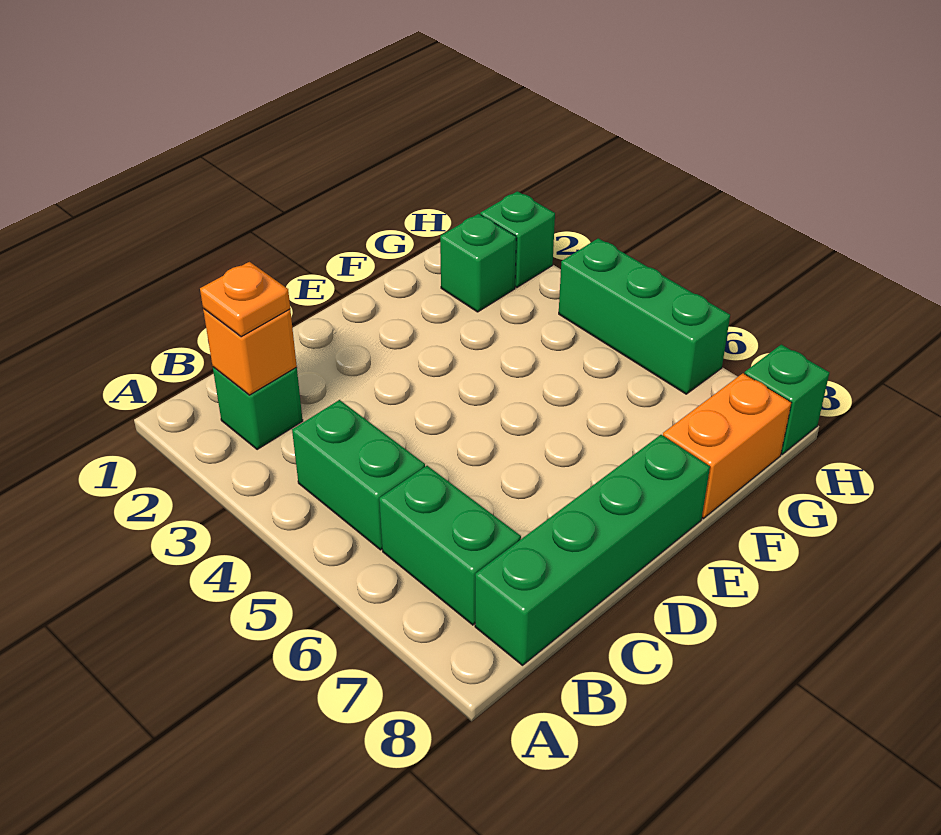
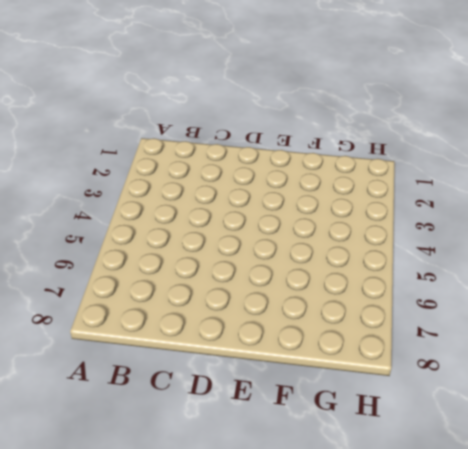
none -> green brick B2 level 1
none -> green brick B4:B5 level 1

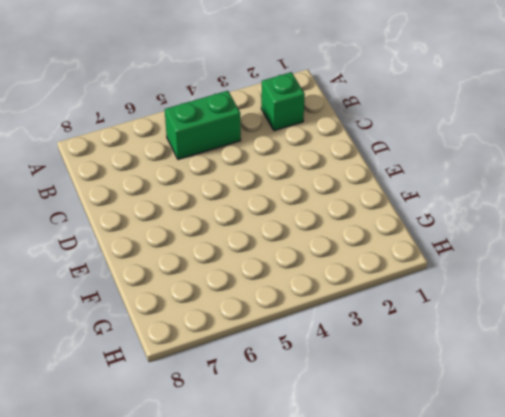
none -> green brick B6:B7 level 1
none -> green brick B8:E8 level 1

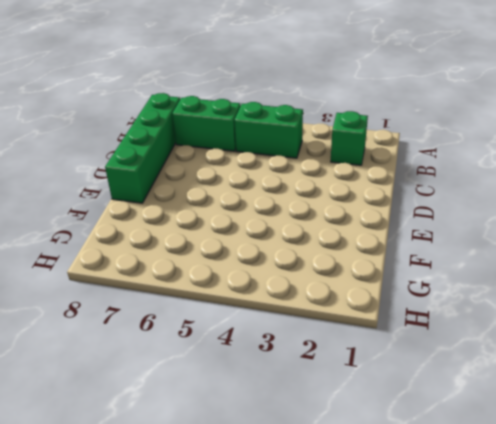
none -> orange brick F8:G8 level 1
none -> green brick G2 level 1

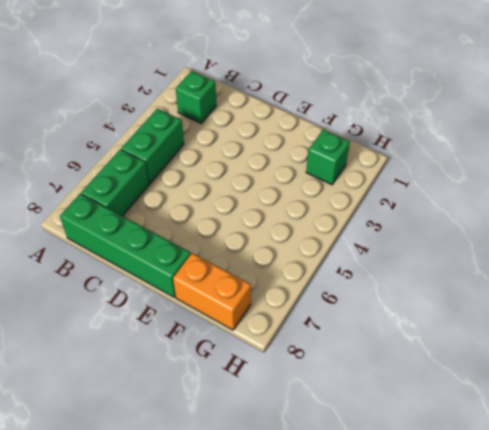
none -> green brick H2 level 1
none -> green brick H4:H6 level 1

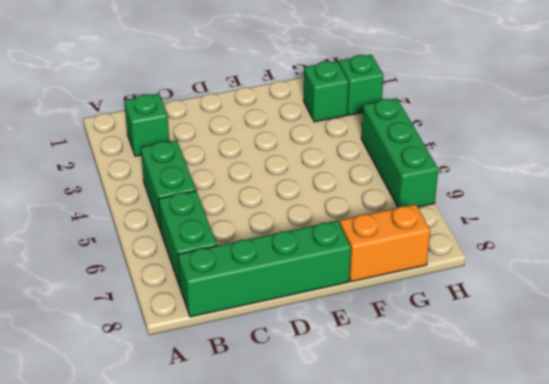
none -> green brick H8 level 1
none -> orange brick B2 level 2

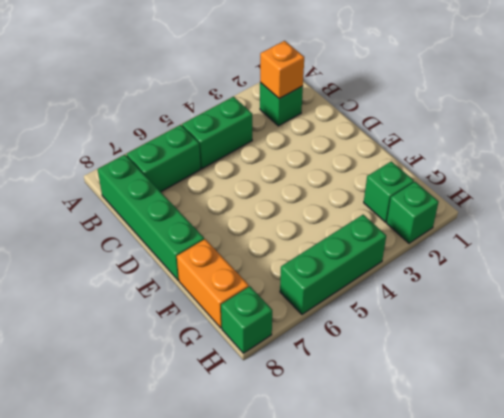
none -> orange plate B2 level 3

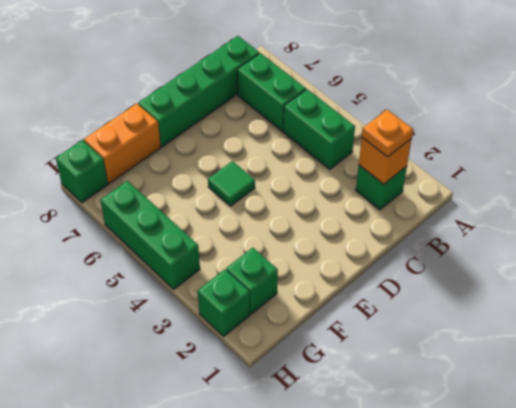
green tile E5 level 1 -> none

